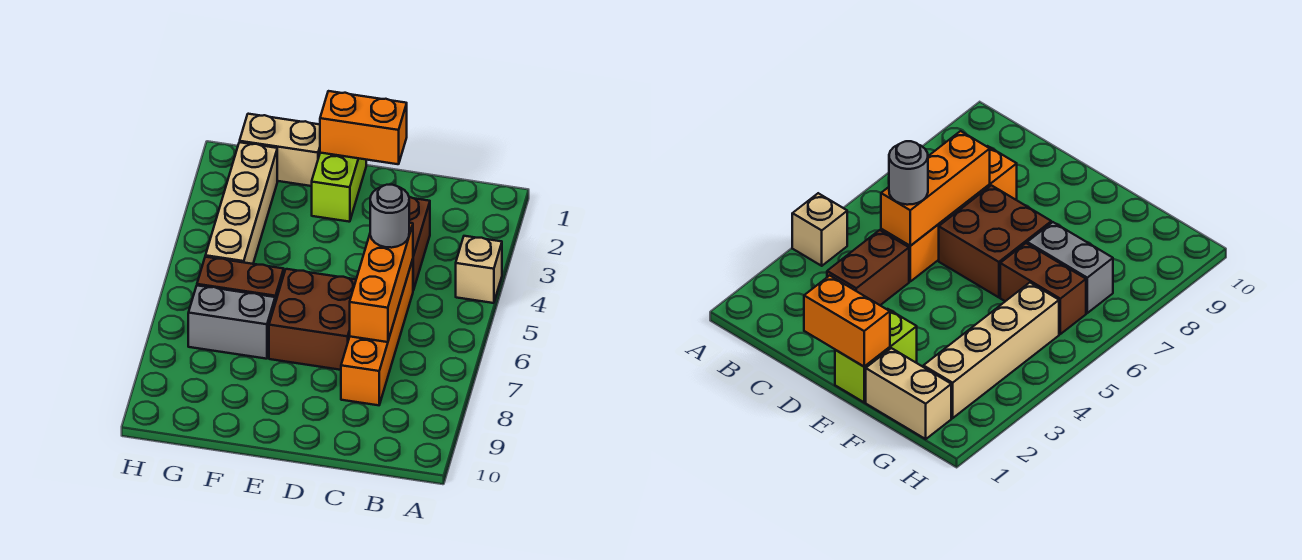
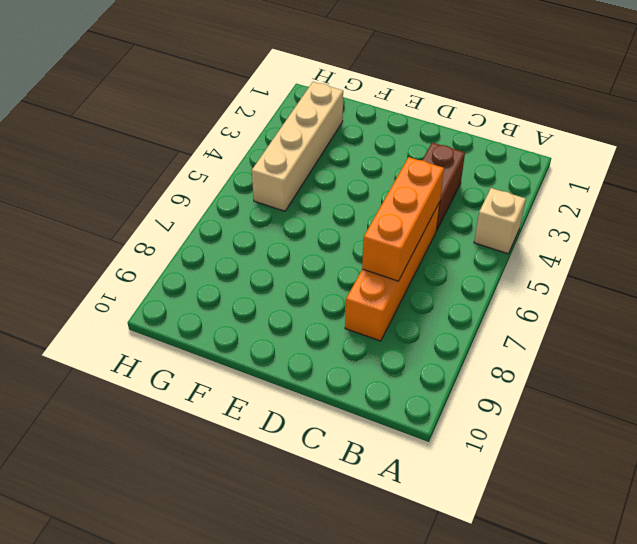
none -> brown brick D6:E7 level 1
none -> lime brick E1:E2 level 1
none -> tan brick F1:G1 level 1

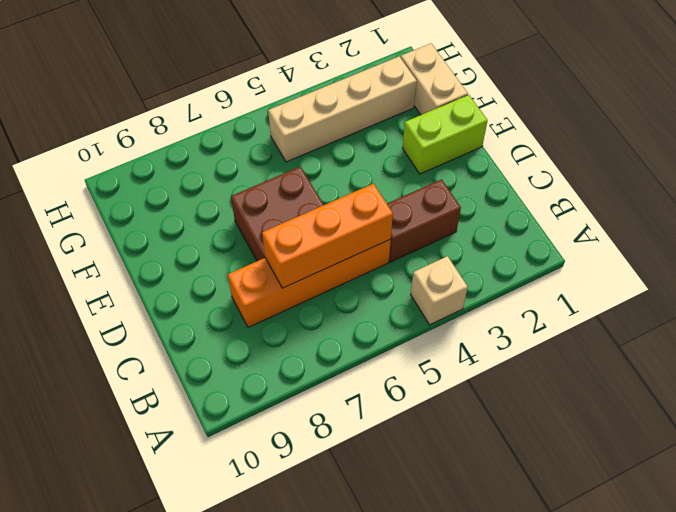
none -> brown brick F6:G6 level 1
none -> grey brick F7:G7 level 1
none -> orange brick D1:E1 level 2

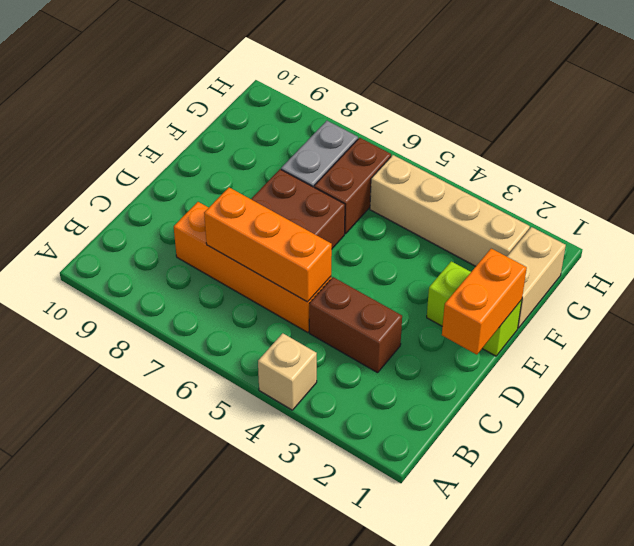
none -> grey round brick C5 level 3

